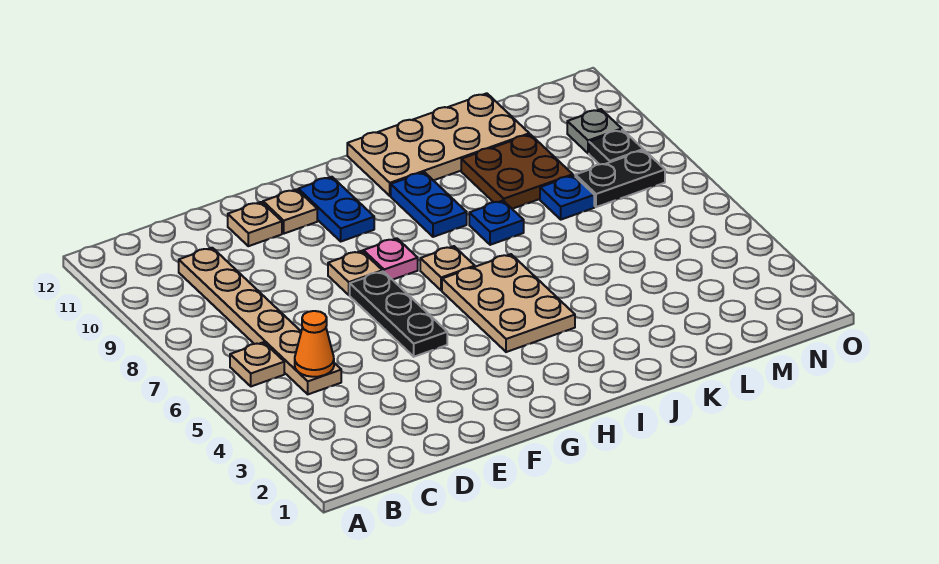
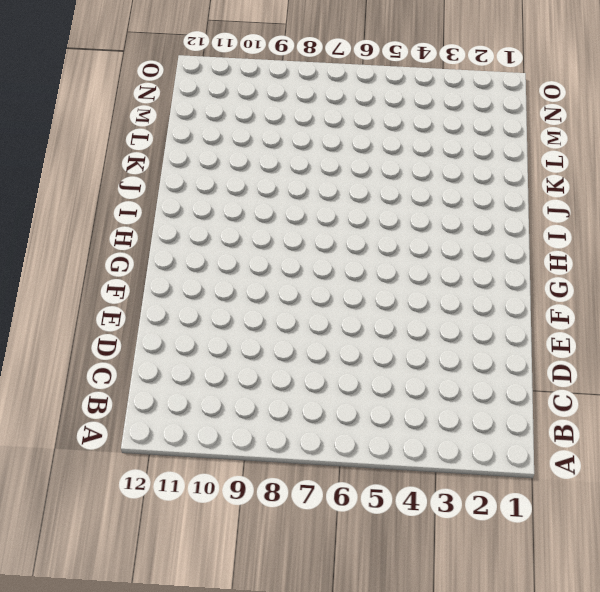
none -> tan plate B6 level 1
none -> tan plate C5:C10 level 1
none -> tan plate E11 level 1

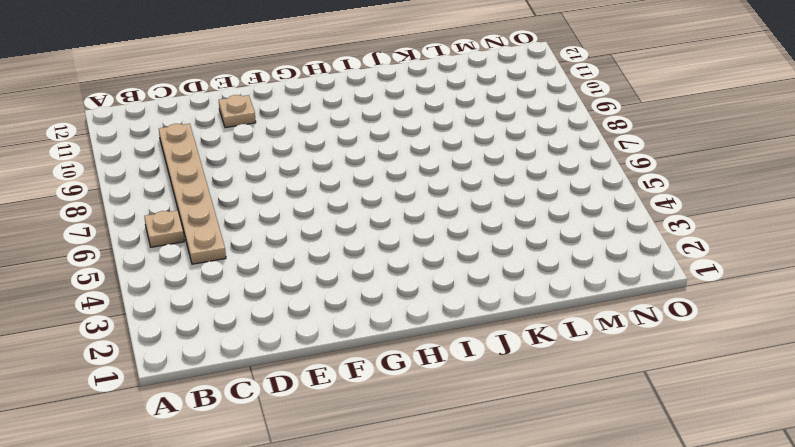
none -> black plate F5:F7 level 1
none -> tan plate F8 level 1
none -> tan plate F11 level 1

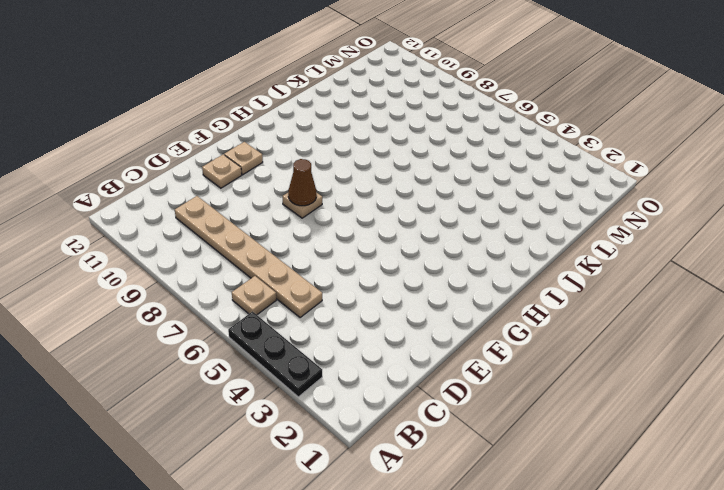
black plate A3:A5 level 1 -> black plate F5:F7 level 1
brown cone F8 level 2 -> none
none -> pink plate G8 level 1
none -> blue plate G10:G11 level 1
none -> tan plate H4:I6 level 1

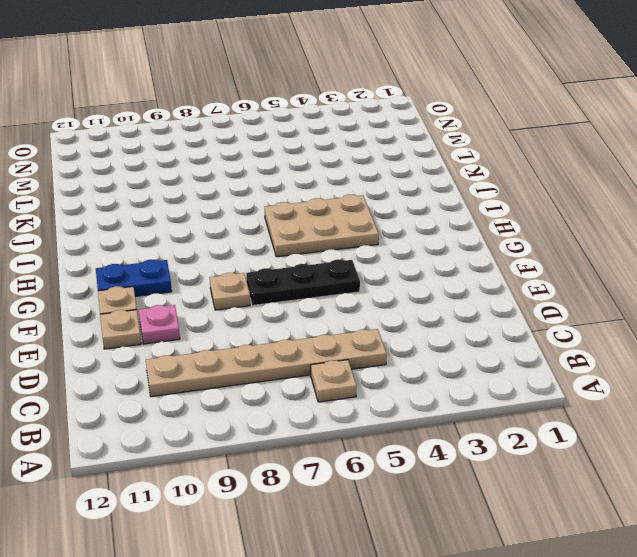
pink plate E10 level 1 -> pink plate G8 level 1
none -> tan plate H7 level 1
none -> blue plate I9:I10 level 1
none -> tan plate I11:L12 level 1

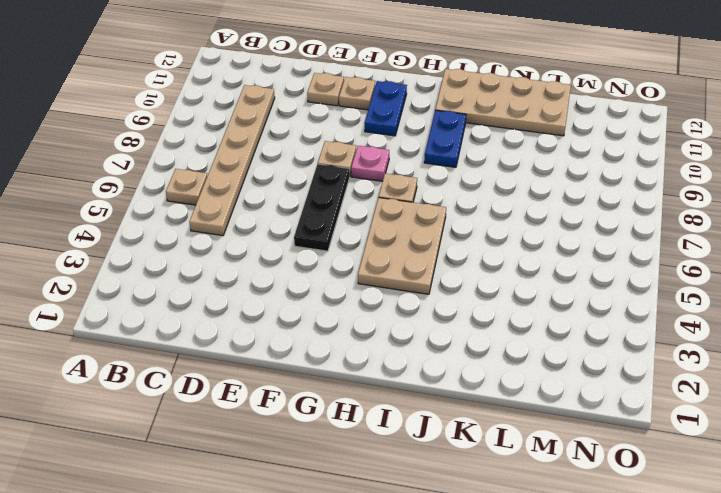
none -> blue plate J8 level 1
none -> brown plate K9:L10 level 1
none -> blue plate L8 level 1

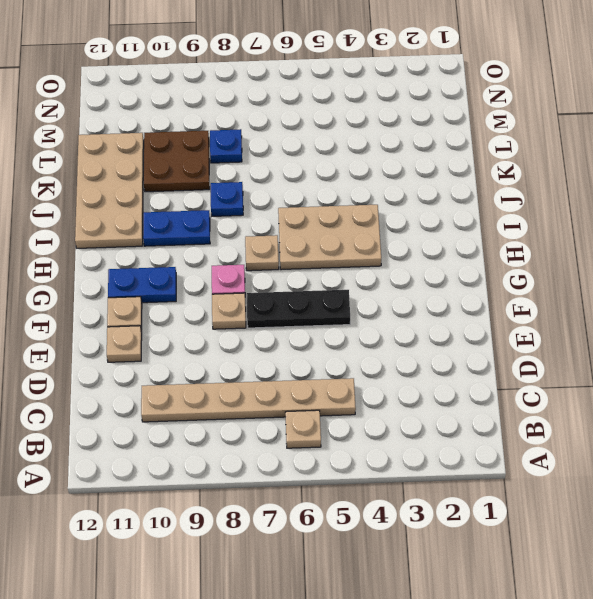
none -> black plate M8:N8 level 1
none -> black plate N9 level 1
none -> grey plate N10 level 1

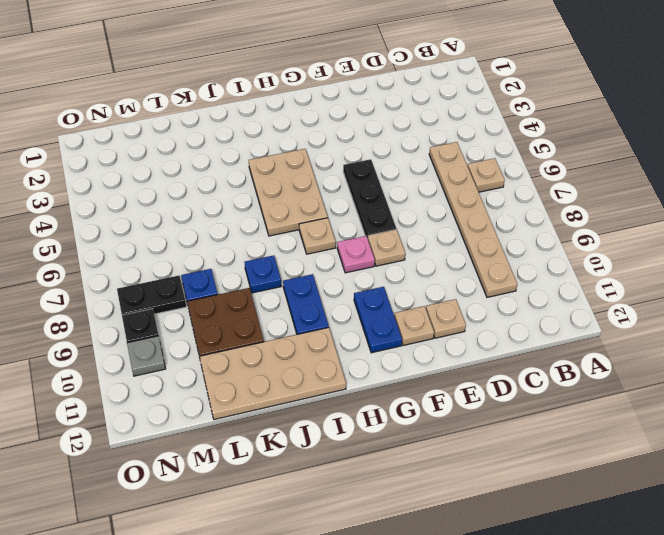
none -> orange cone C5 level 2

